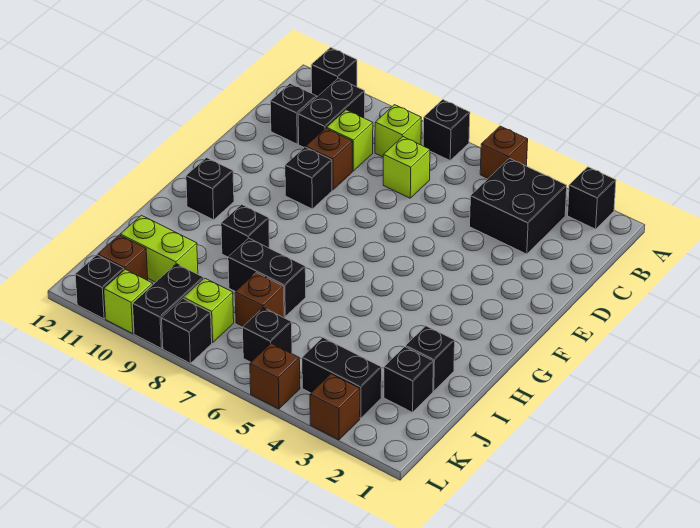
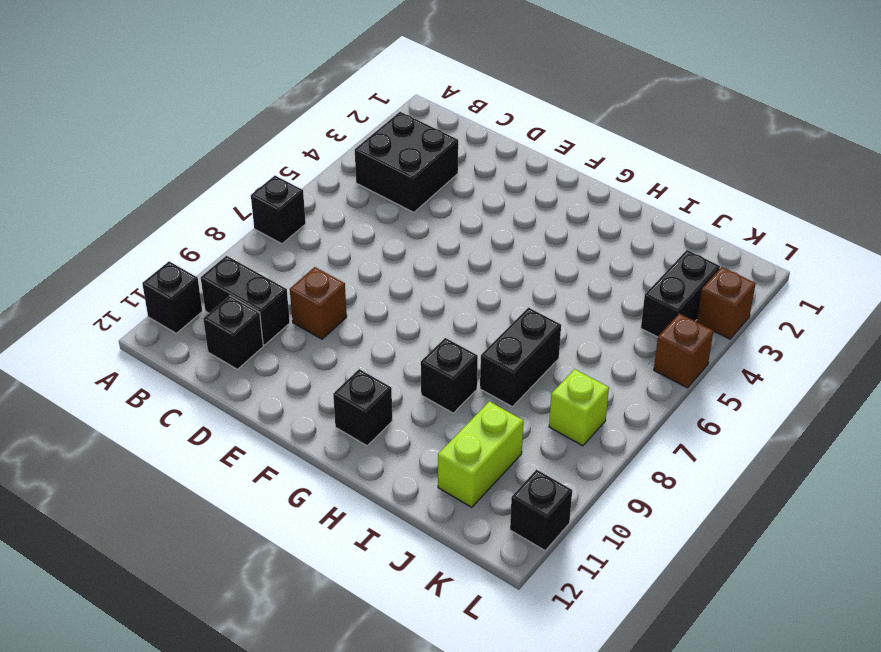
none -> black brick A2 level 1
none -> brown brick A5 level 1
none -> lime brick B8 level 1

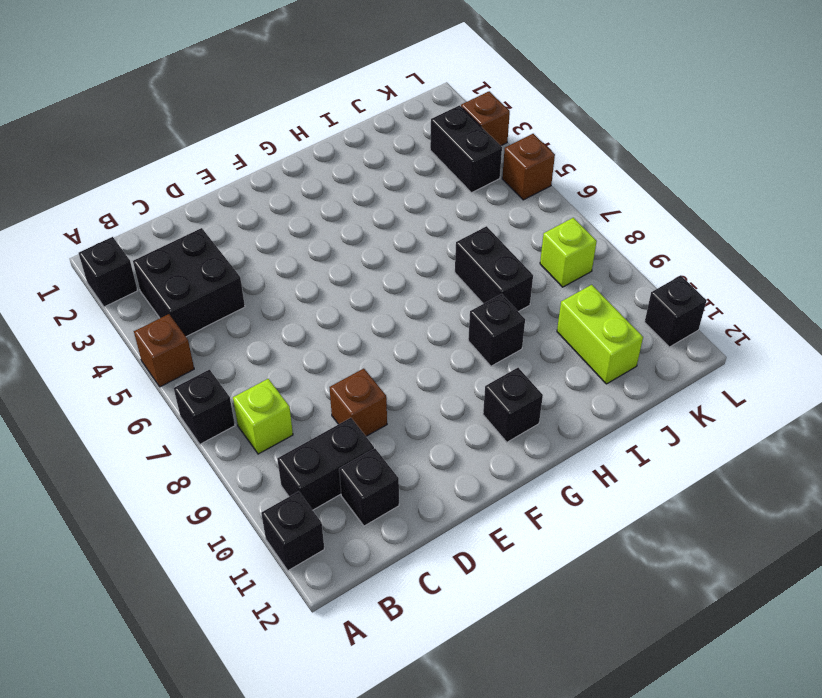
none -> lime brick C7 level 1
none -> lime brick C9 level 1
none -> black brick E9 level 1

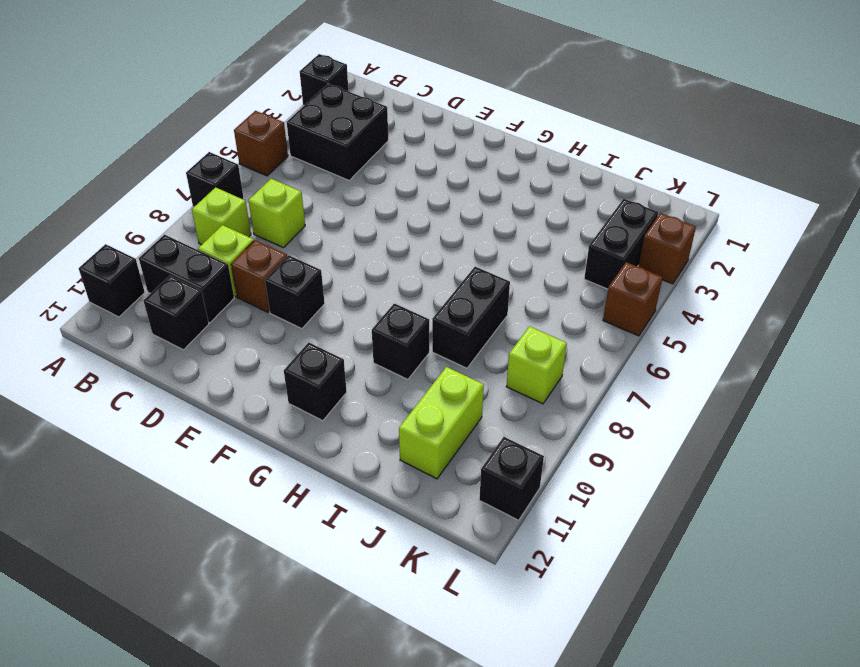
none -> black brick I2 level 1
none -> black brick J2 level 1
none -> brown brick J7 level 1

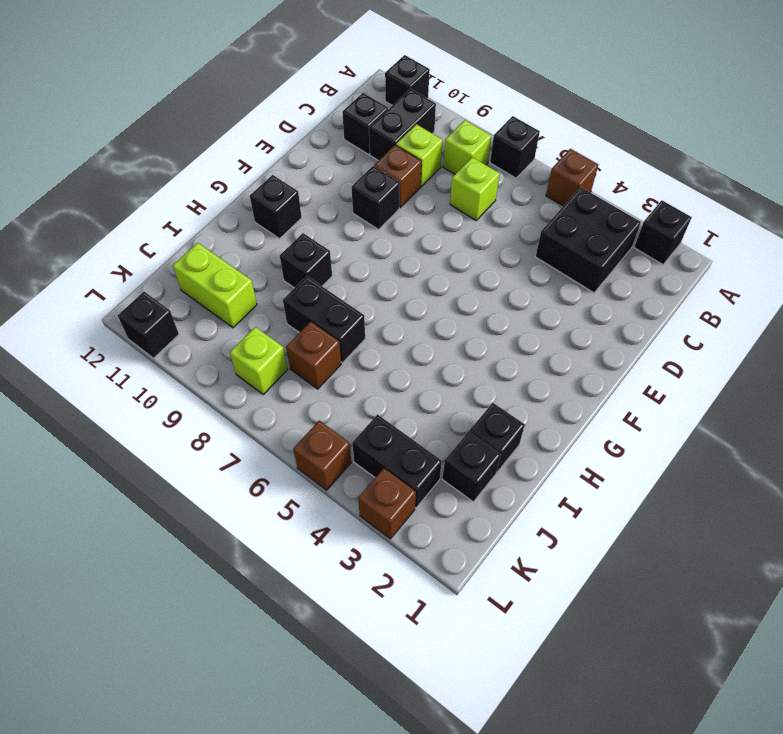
none -> black brick K6 level 1
none -> black brick K9:L9 level 1
none -> brown brick K11 level 1

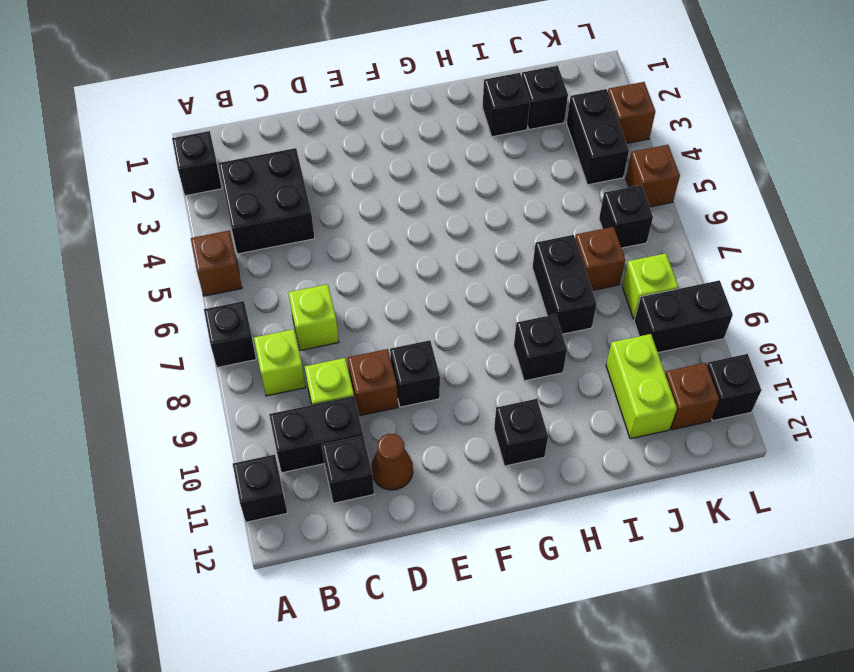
brown cone D11 level 1 -> none
none -> black brick L8 level 1
none -> lime brick L10 level 1

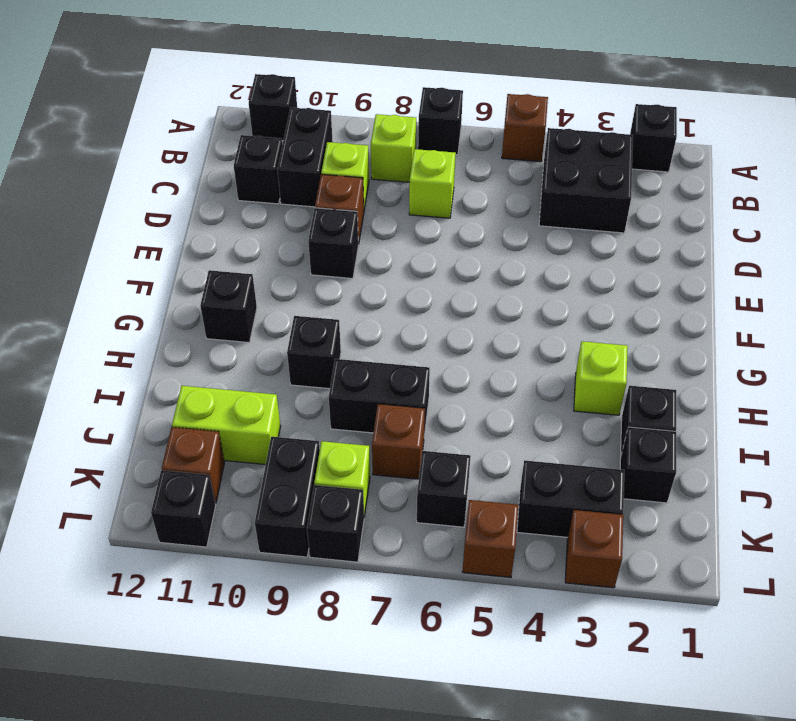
lime brick H3 level 1 -> lime brick L10 level 1

